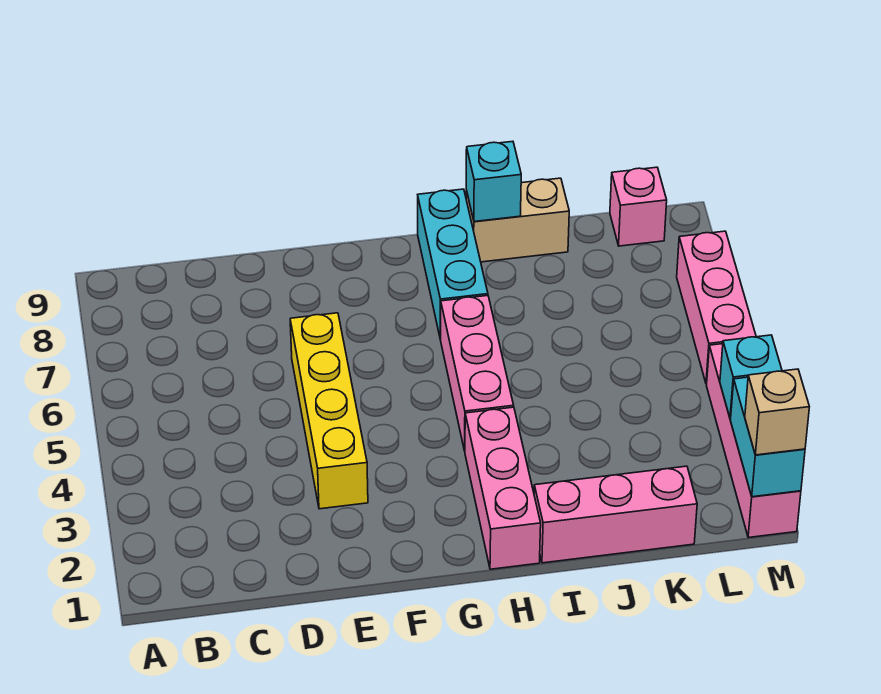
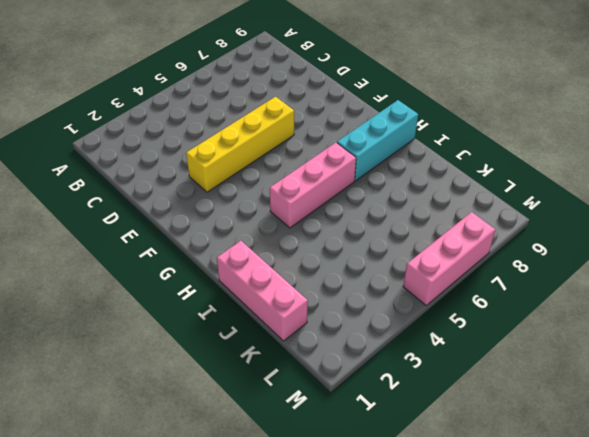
none -> pink brick H1:H3 level 1
none -> tan brick I9:J9 level 1
none -> pink brick L9 level 1

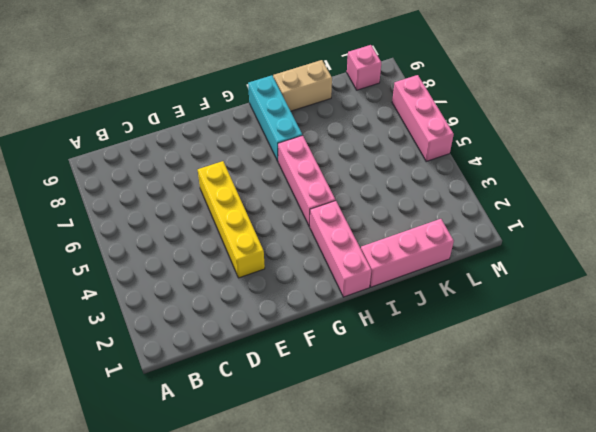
none -> pink brick M1:M4 level 1
none -> cyan brick I9 level 2
none -> cyan brick M1:M2 level 2

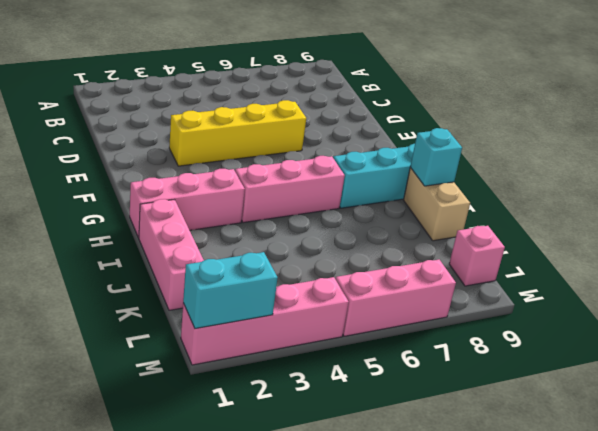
none -> cyan brick M3 level 2
none -> tan brick M1 level 3

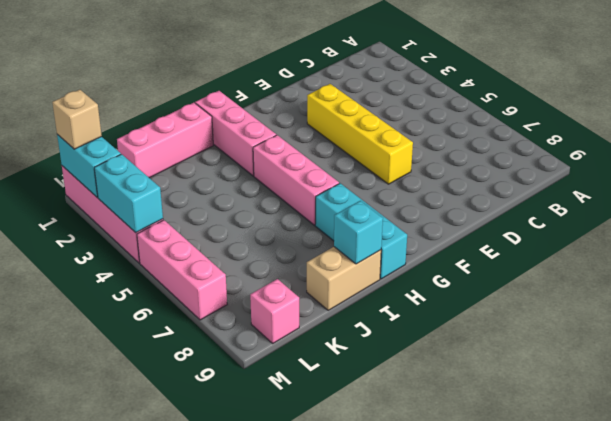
cyan brick M3:M4 level 2 -> cyan brick M3 level 2

